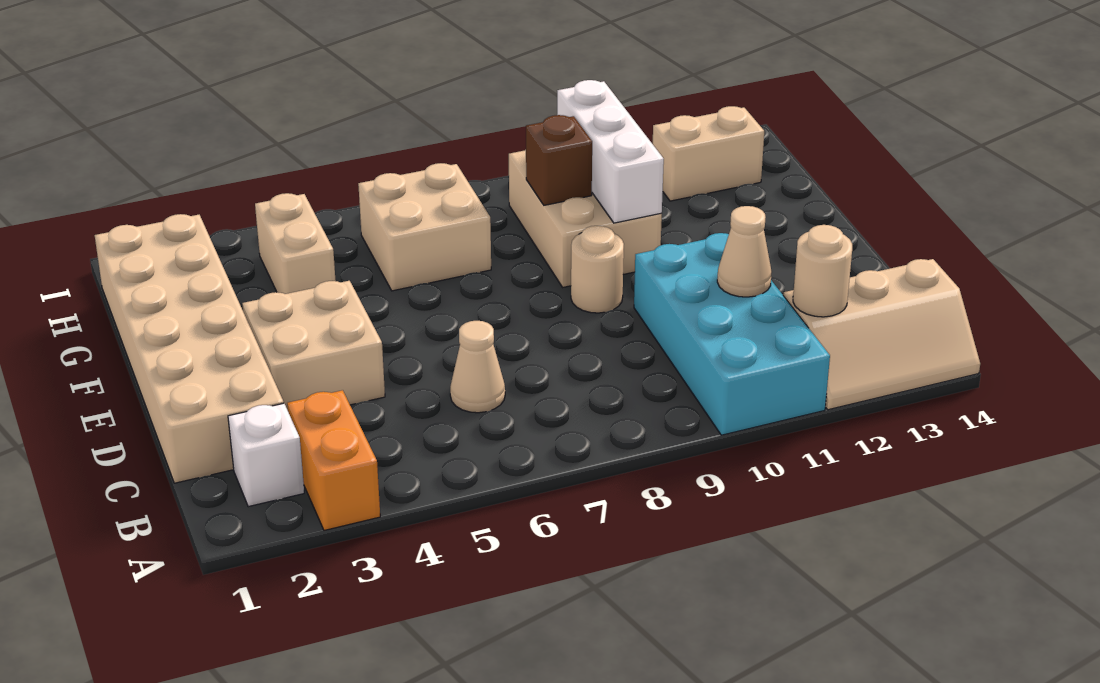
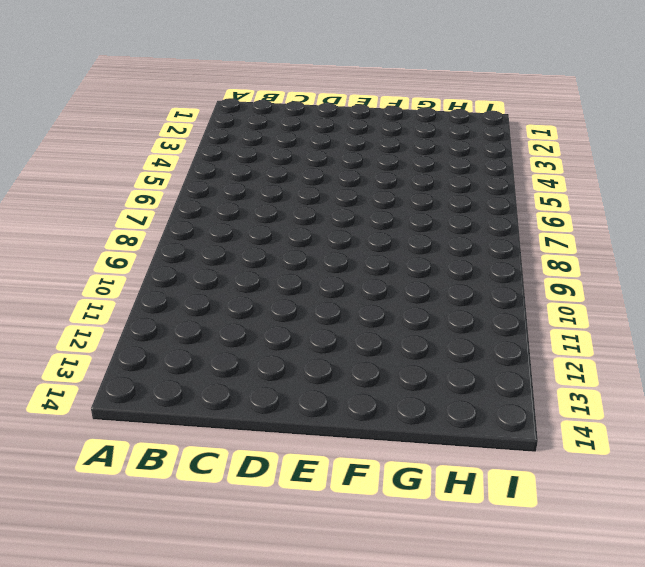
none -> orange brick A3:B3 level 1
none -> cyan brick A10:D11 level 1
none -> tan slope A12:B14 level 1 top B

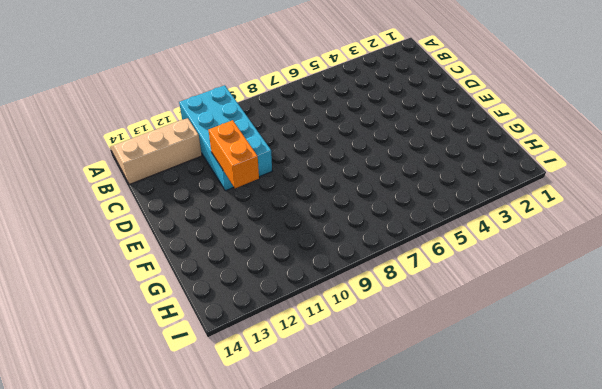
orange brick D11:E11 level 2 -> orange brick A3:B3 level 1
none -> white brick B2 level 1
none -> tan brick C1:H2 level 1
none -> tan cone C6 level 1

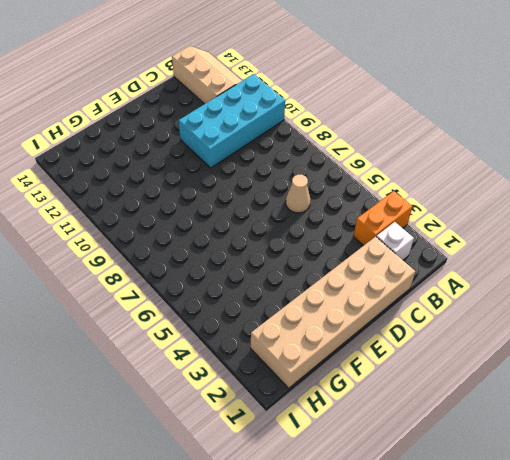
none -> tan brick D3:E4 level 1
none -> tan round brick E9 level 1
none -> tan brick F9:H10 level 1

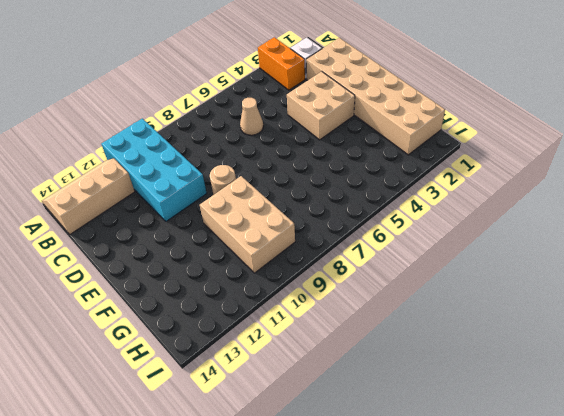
none -> tan brick G4:H4 level 1
none -> tan brick G6:H7 level 1
none -> tan brick H12:H13 level 1

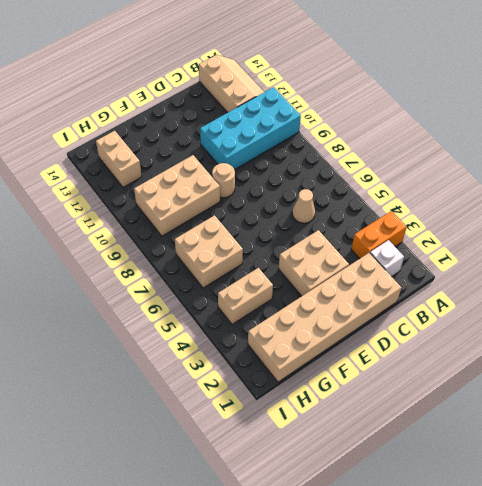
none -> tan round brick B12 level 2
none -> tan cone C11 level 2
none -> white brick F10:H10 level 2

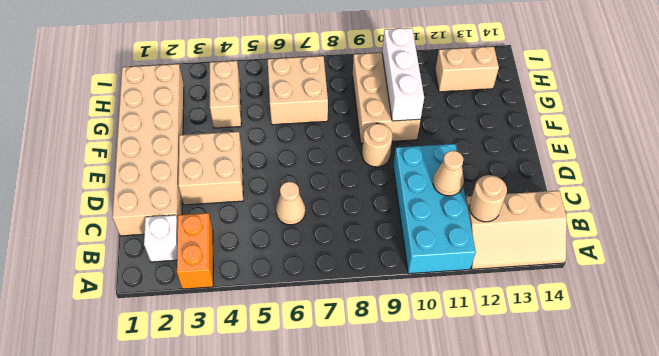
none -> brown brick G9 level 2

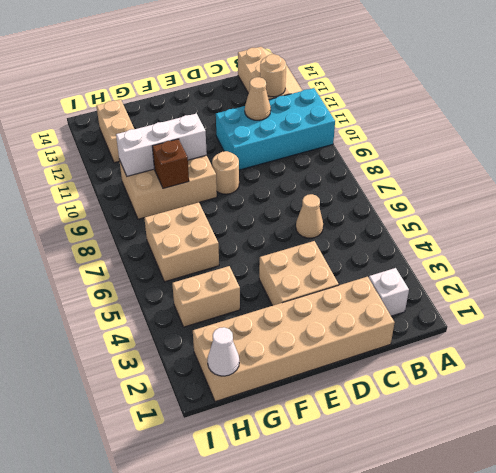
white cone H1 level 2 -> none
none -> orange brick A3:B3 level 1

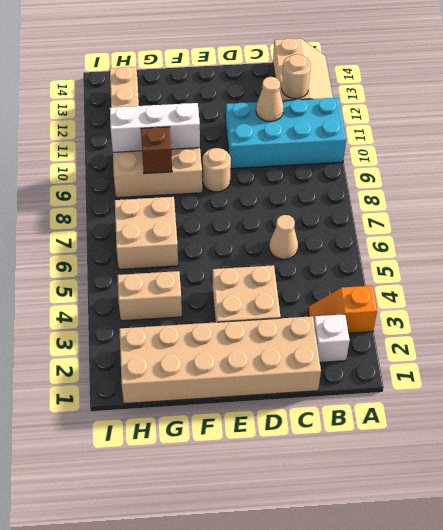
orange slope A3:B3 level 1 top A -> orange brick A3:B3 level 1

